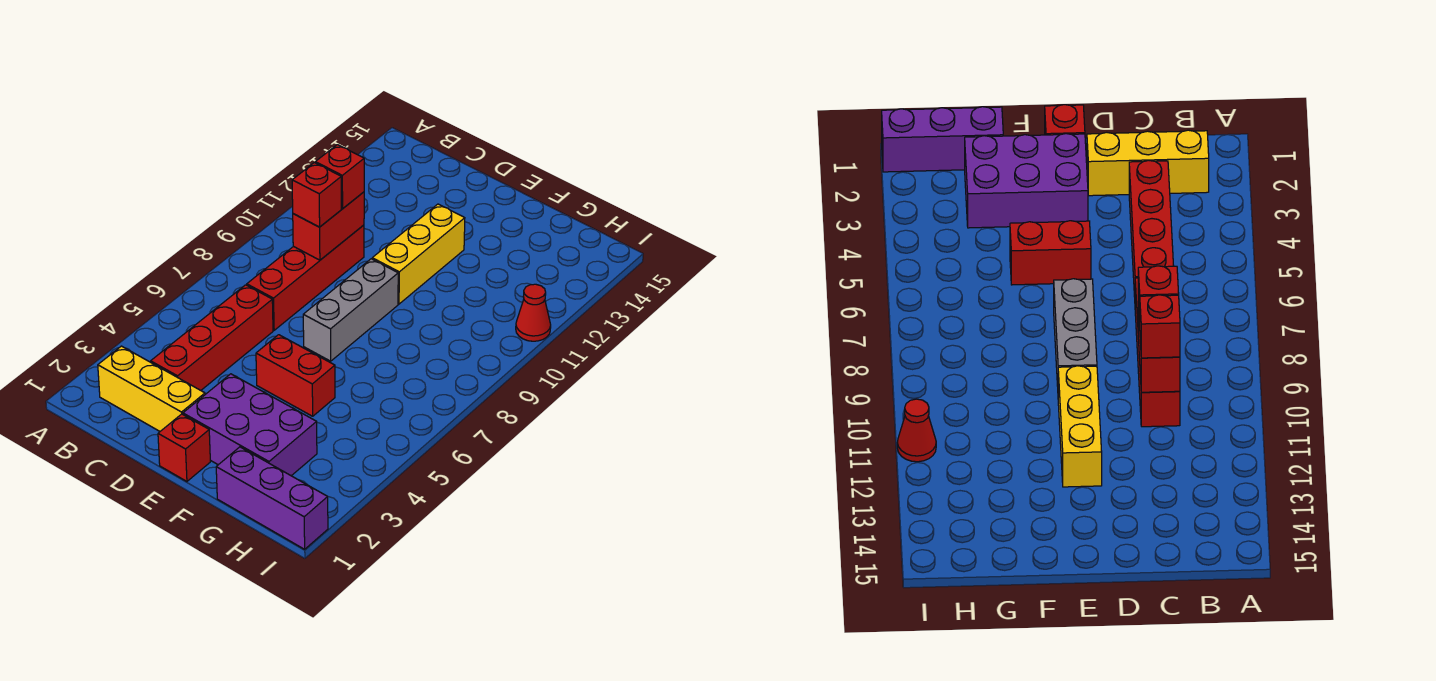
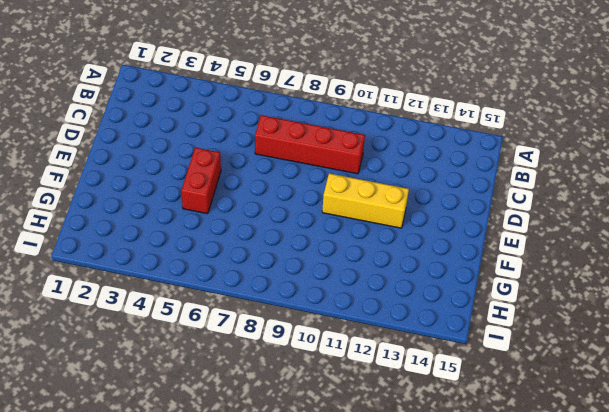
none -> yellow brick B2:D2 level 1
none -> red brick C3:C6 level 1
none -> red brick E1 level 1

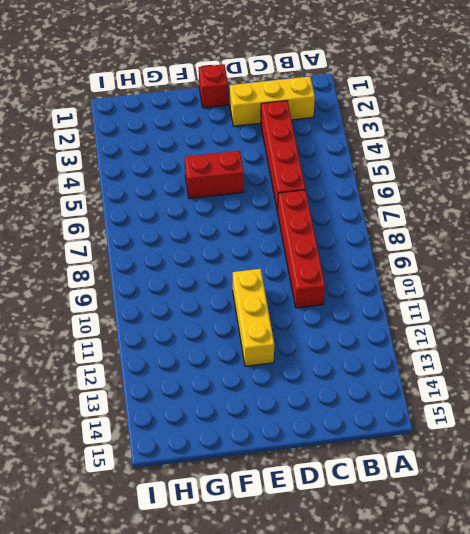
none -> purple brick E2:G3 level 1
none -> grey brick E7:E9 level 1
none -> purple brick G1:I1 level 1

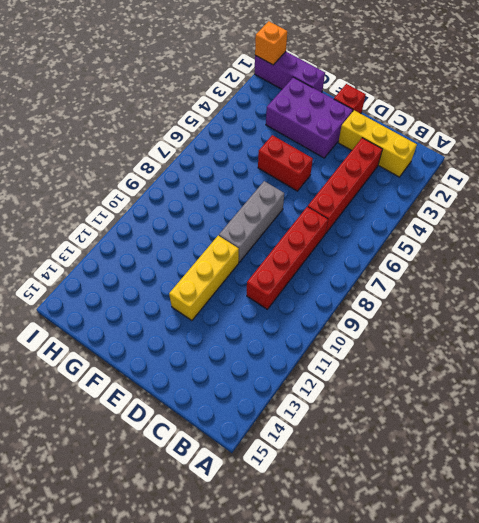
orange brick I1 level 2 -> none
none -> red cone I11 level 1
none -> red brick C9:C10 level 2
none -> red brick C9 level 3

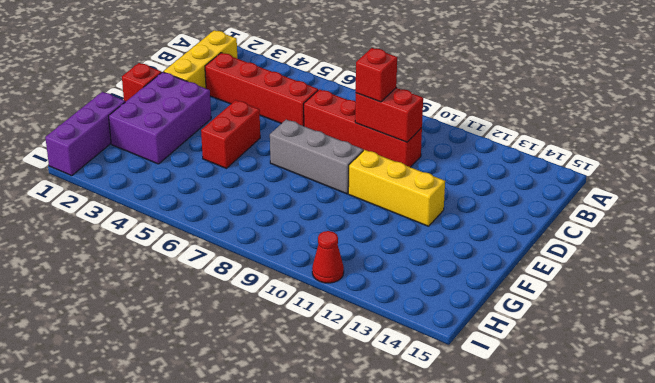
none -> red brick C10 level 3

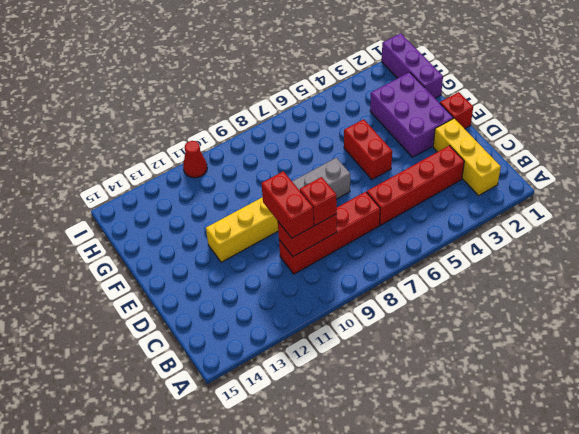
red brick C10:D10 level 3 -> red brick C10 level 3

